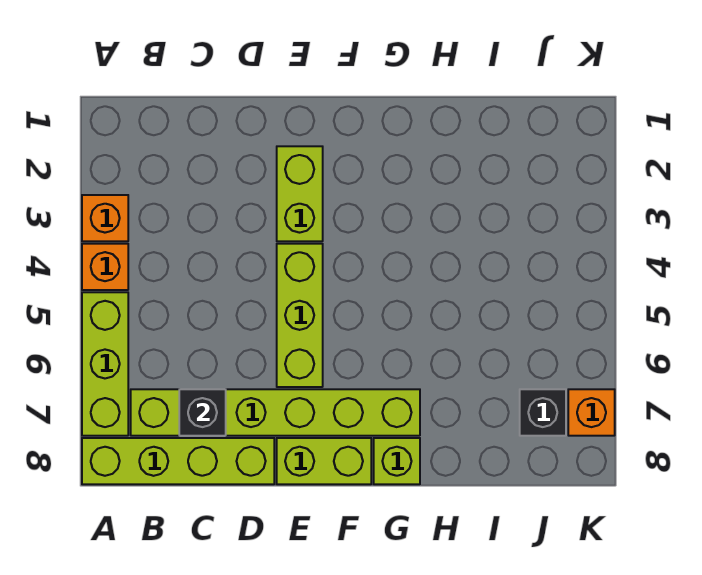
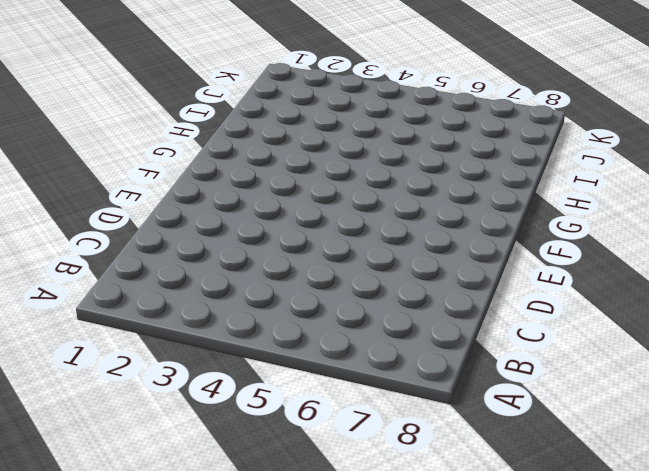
none -> orange brick A3 level 1
none -> orange brick A4 level 1
none -> lime brick A5:A7 level 1

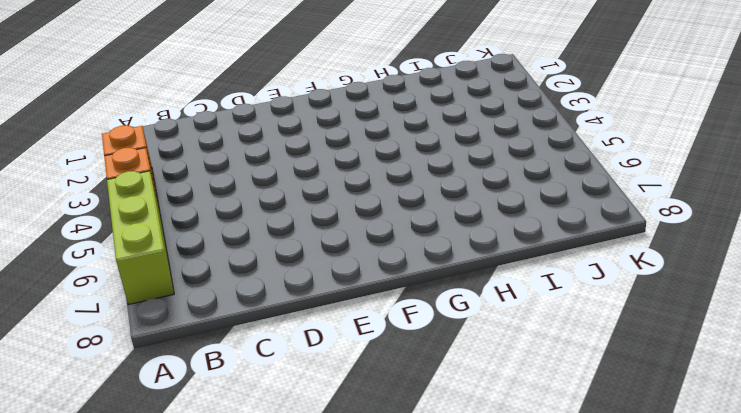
none -> lime brick A8:D8 level 1
none -> lime brick B7:G7 level 1
none -> lime brick E2:E3 level 1

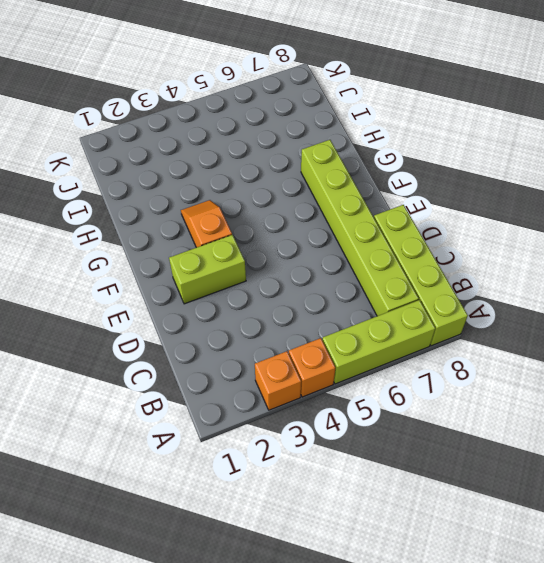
orange slope F3:G3 level 1 top F -> none
none -> lime brick E4:E6 level 1
none -> lime brick E8:F8 level 1
none -> lime brick G8 level 1

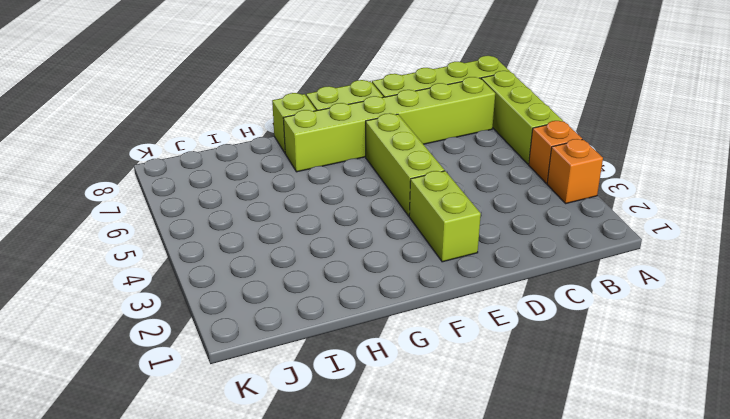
none -> black brick J7 level 1
none -> orange brick K7 level 1
none -> black brick C7 level 2

